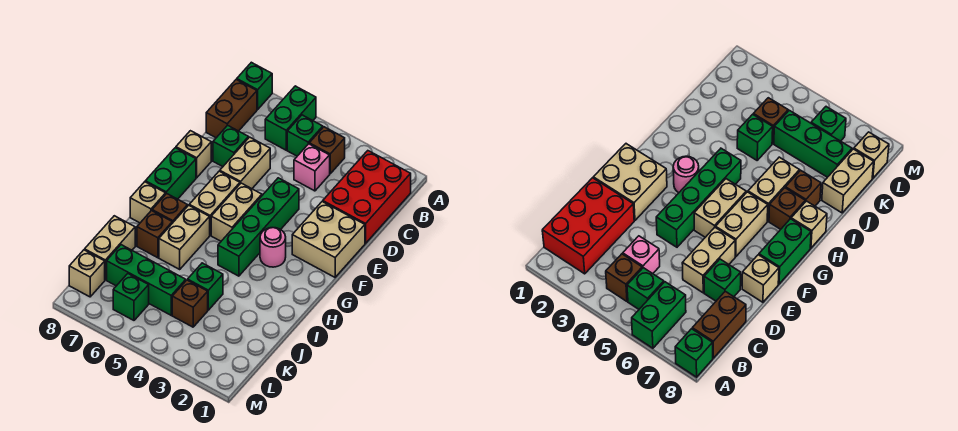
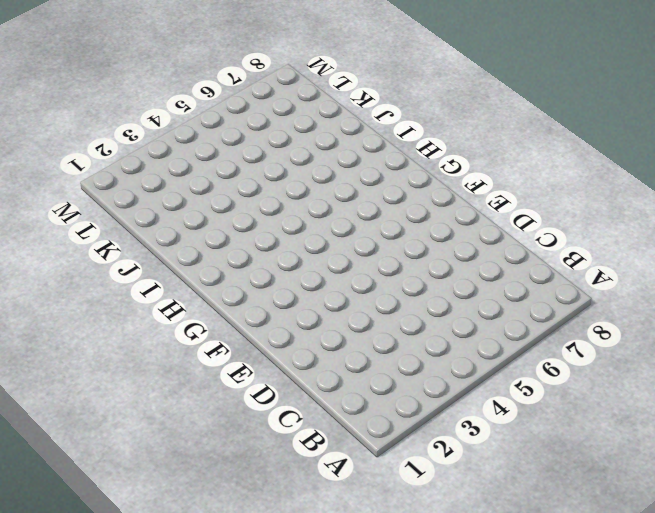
none -> green brick A6:B6 level 1
none -> green brick A8 level 1
none -> red brick B1:D2 level 1

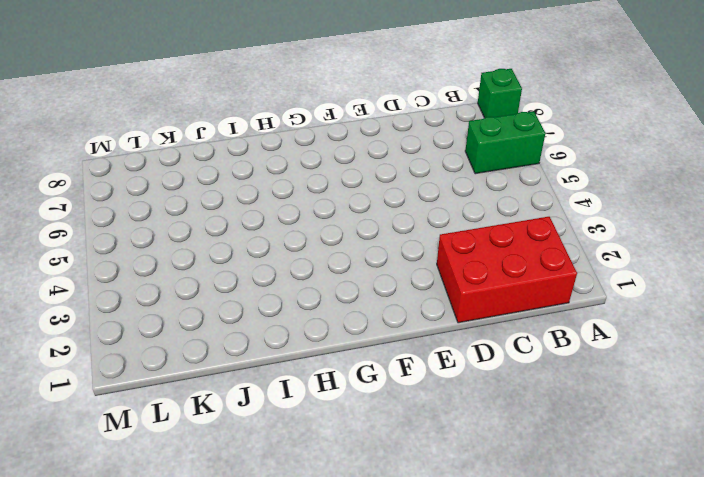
none -> brown brick B4 level 1
none -> green brick B5 level 1
none -> brown brick B8:C8 level 1

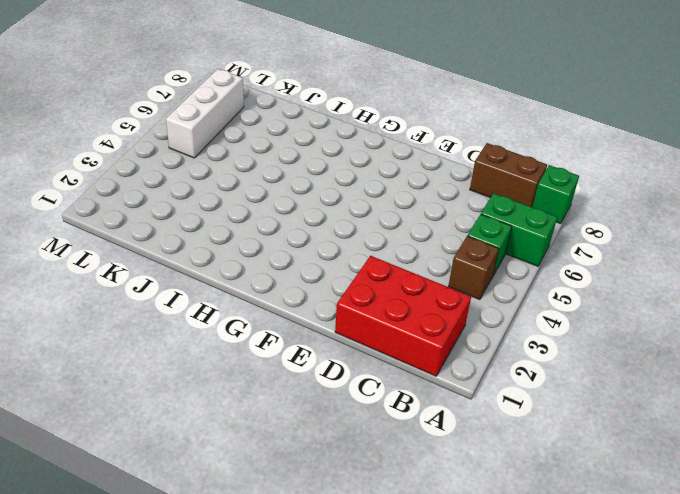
white brick L5:L7 level 1 -> green brick L6 level 1
none -> pink brick C4 level 1
none -> tan brick D6:E6 level 1
none -> green brick D7 level 1

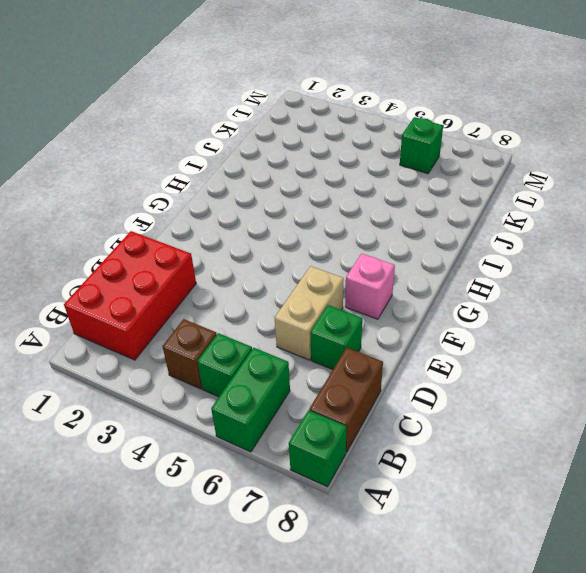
pink brick F7 level 1 -> pink brick C4 level 1
none -> tan brick E1:F2 level 1
none -> green brick E4:H4 level 1
none -> tan brick E8 level 1

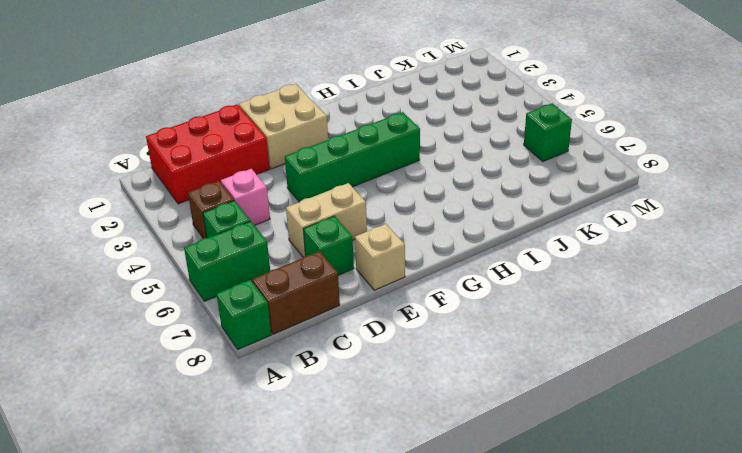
none -> tan brick F5:G5 level 1
none -> tan brick F6:G6 level 1
none -> green brick F8:G8 level 1

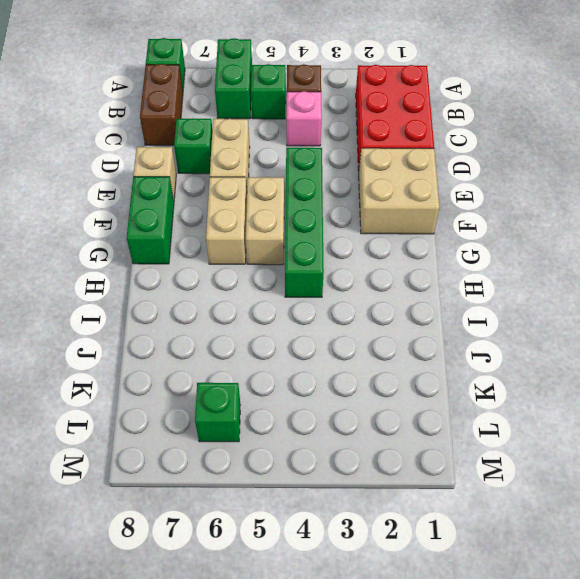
none -> pink round brick G3 level 1
none -> tan brick H6:I6 level 1
none -> brown brick H7 level 1

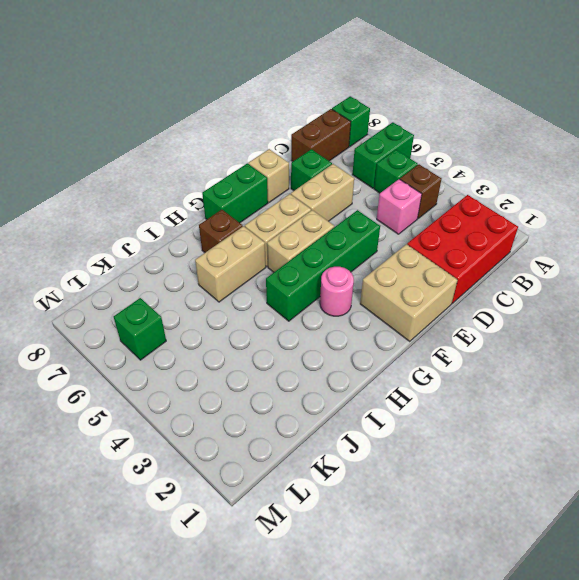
none -> tan brick H8 level 1
none -> brown brick I7 level 1
none -> green brick J4 level 1

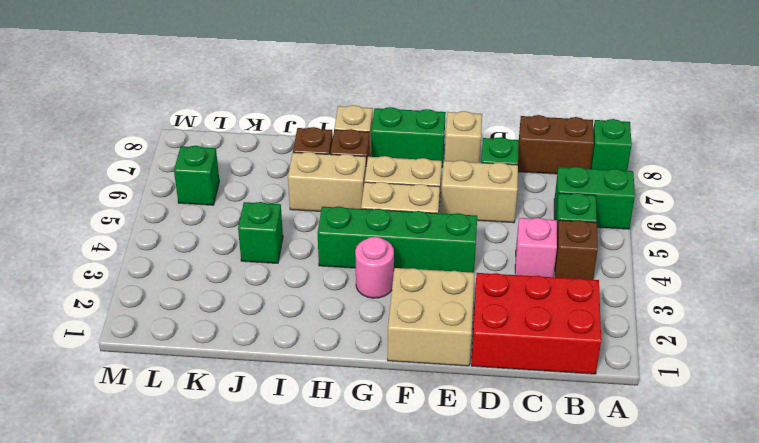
none -> tan brick J8:K8 level 1
none -> brown brick K4 level 1
none -> green brick K5:K7 level 1

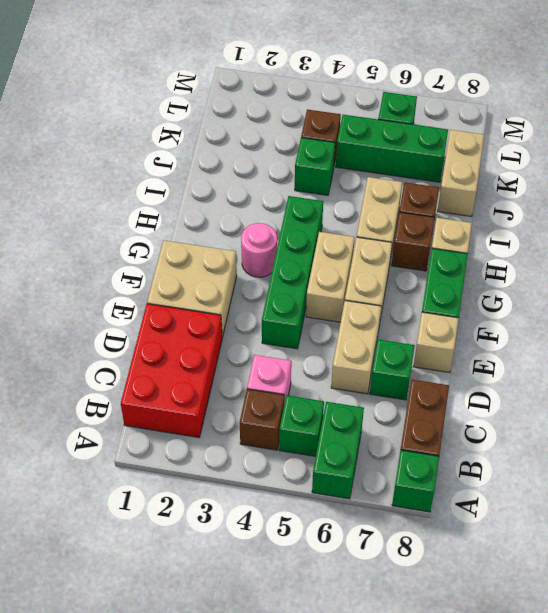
none -> tan brick L8 level 1

